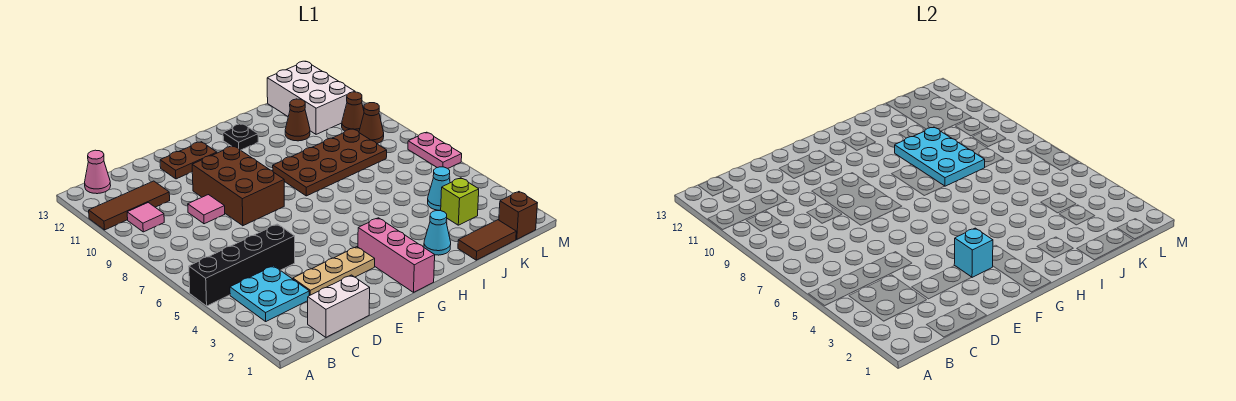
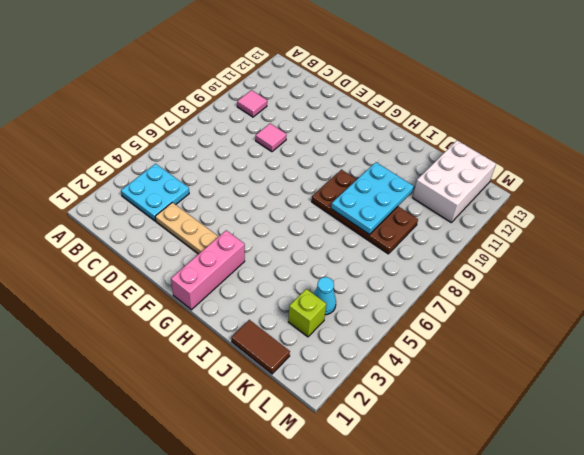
none -> black brick A5:D5 level 1
none -> brown tile A11:C11 level 1
none -> pink cone B13 level 1

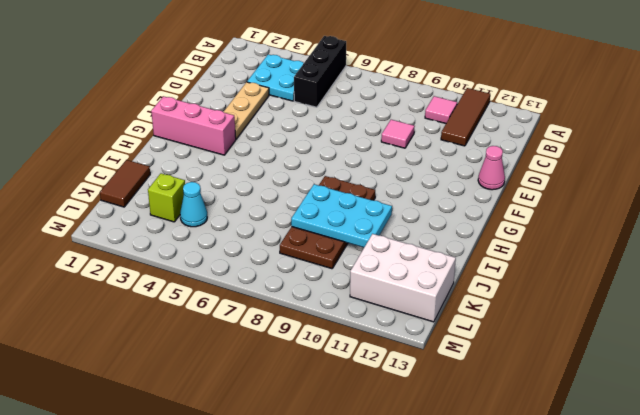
black brick A5:C5 level 1 -> black brick A5:D5 level 1
pink cone E13 level 1 -> pink cone B13 level 1
none -> white brick C1:D1 level 1
none -> brown brick E8:F10 level 1
none -> brown plate E12:F12 level 1

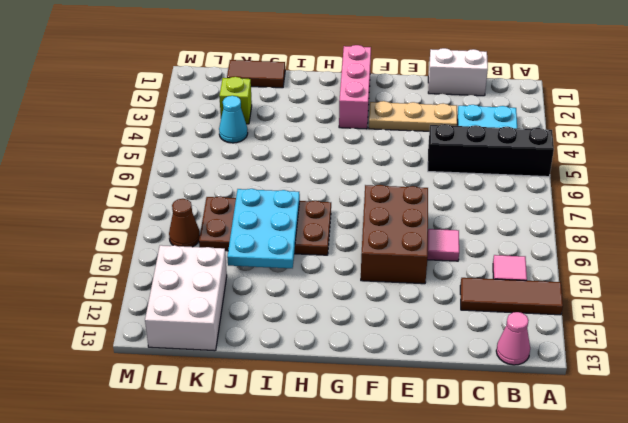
none -> brown plate E12:F12 level 1
none -> black plate H12 level 1
none -> cyan cone I2 level 1

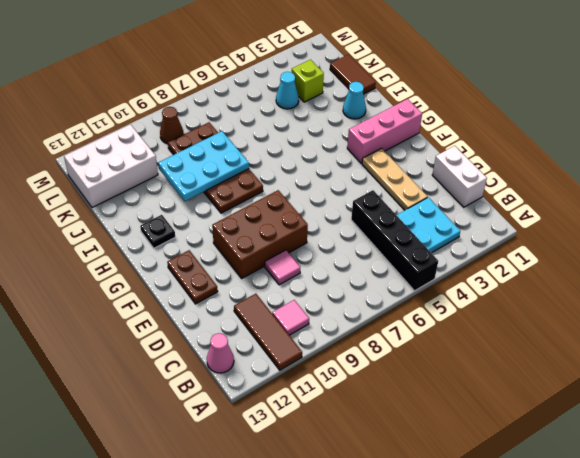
none -> brown cone J11 level 1
none -> brown brick L1 level 1
none -> brown cone L10 level 1

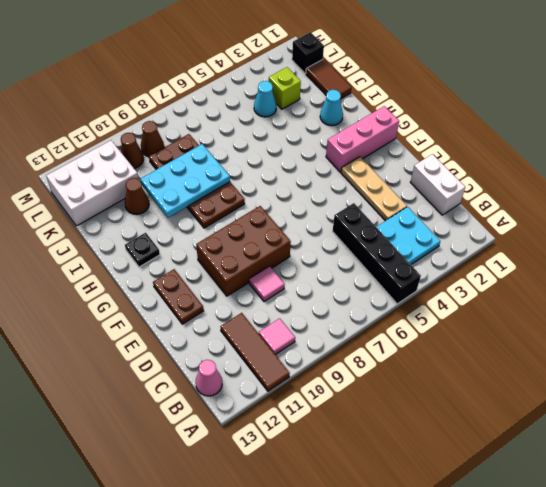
black brick L1 level 1 -> brown brick L1 level 1
none -> pink plate M6:M7 level 1
none -> cyan brick F3 level 2

